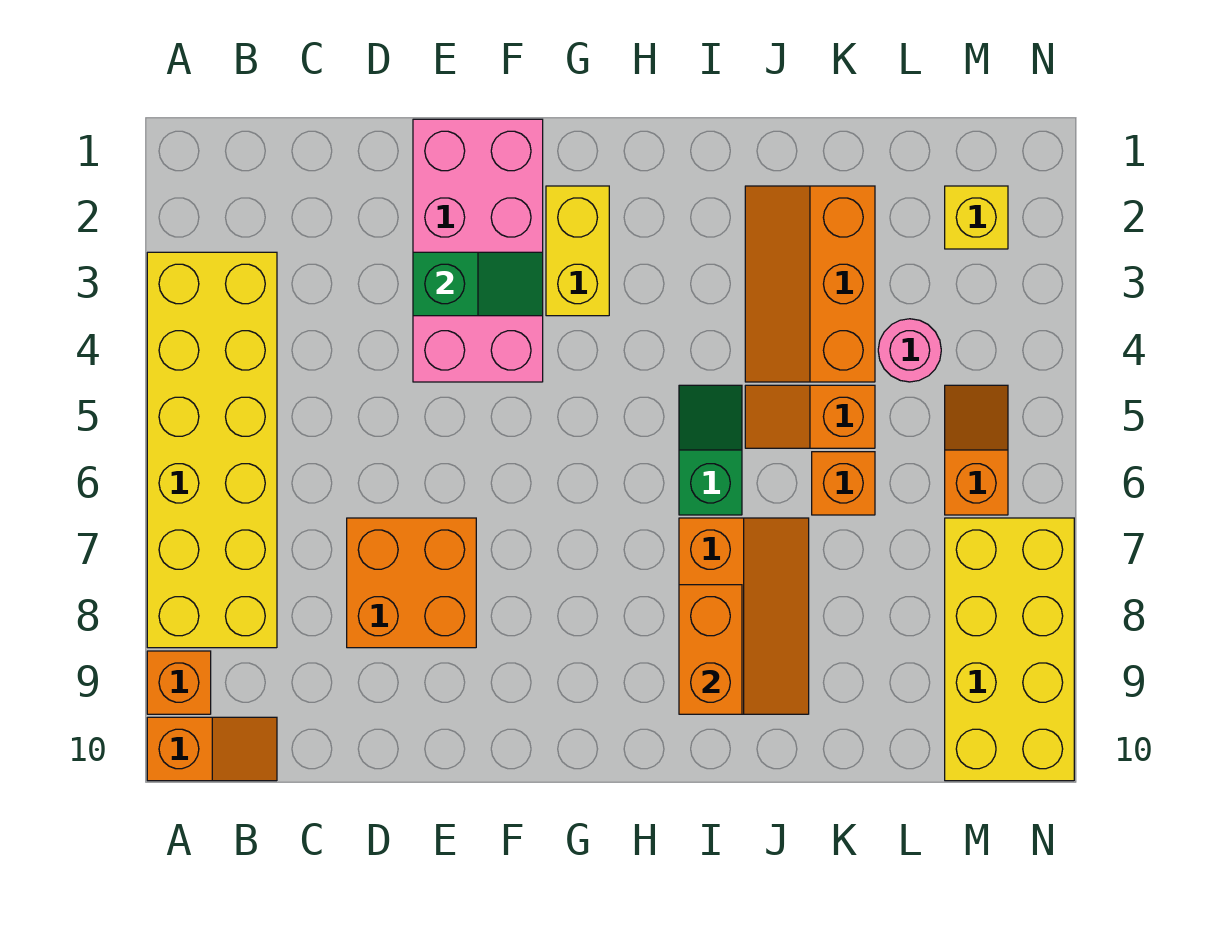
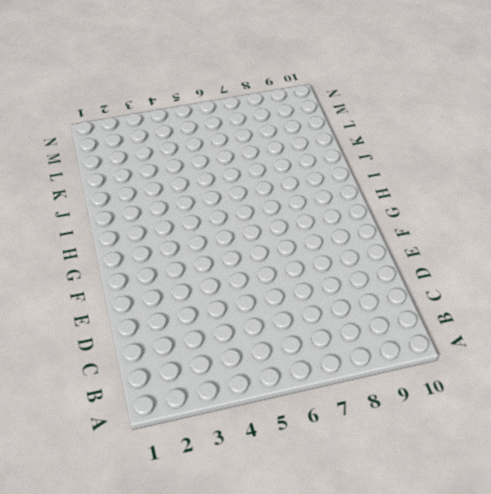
none -> yellow brick A3:B8 level 1
none -> orange brick A9 level 1
none -> orange slope A10:B10 level 1 top A

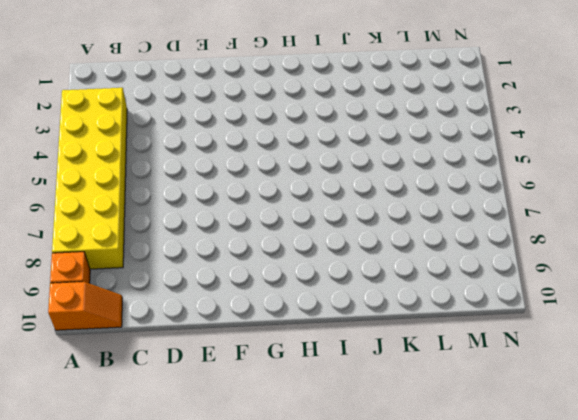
none -> orange brick D7:E8 level 1
none -> pink brick E1:F4 level 1
none -> yellow brick G2:G3 level 1

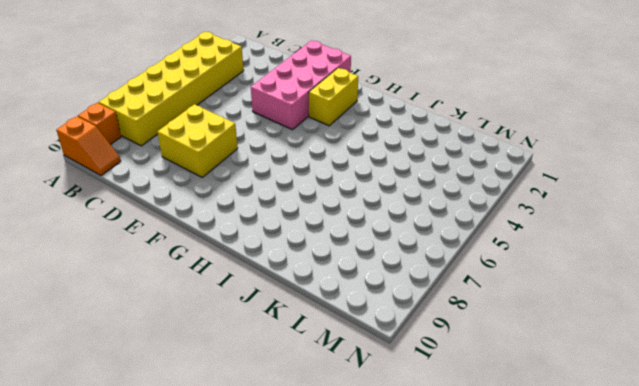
yellow brick D7:E8 level 1 -> orange brick D7:E8 level 1
none -> green slope I5:I6 level 1 top 6
none -> orange slope I7:J9 level 1 top I
none -> orange slope J2:K4 level 1 top K

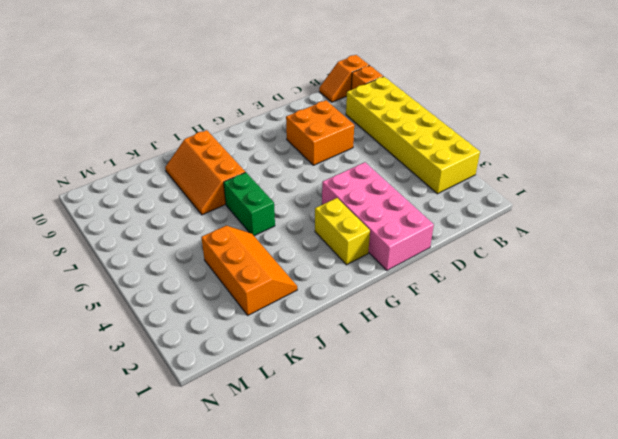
green brick I5:I6 level 1 -> green slope I5:I6 level 1 top 6
none -> orange slope J5:K5 level 1 top K
none -> orange brick K6 level 1
none -> pink round brick L4 level 1

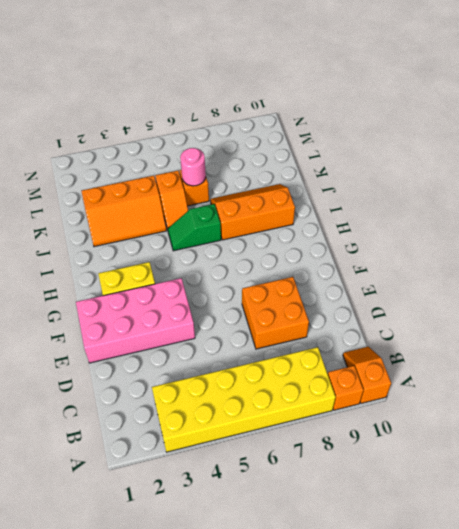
pink round brick K6 level 2 -> pink round brick L4 level 1
none -> yellow brick M2 level 1
none -> orange slope M5:M6 level 1 top 6
none -> yellow brick M7:N10 level 1

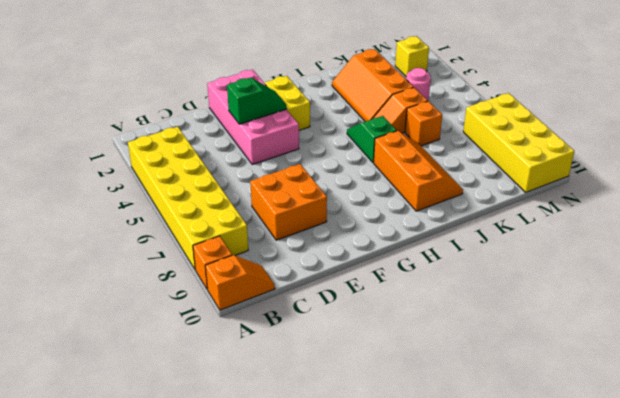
none -> orange slope M5:M6 level 1 top 6
none -> orange brick I8:I9 level 2

